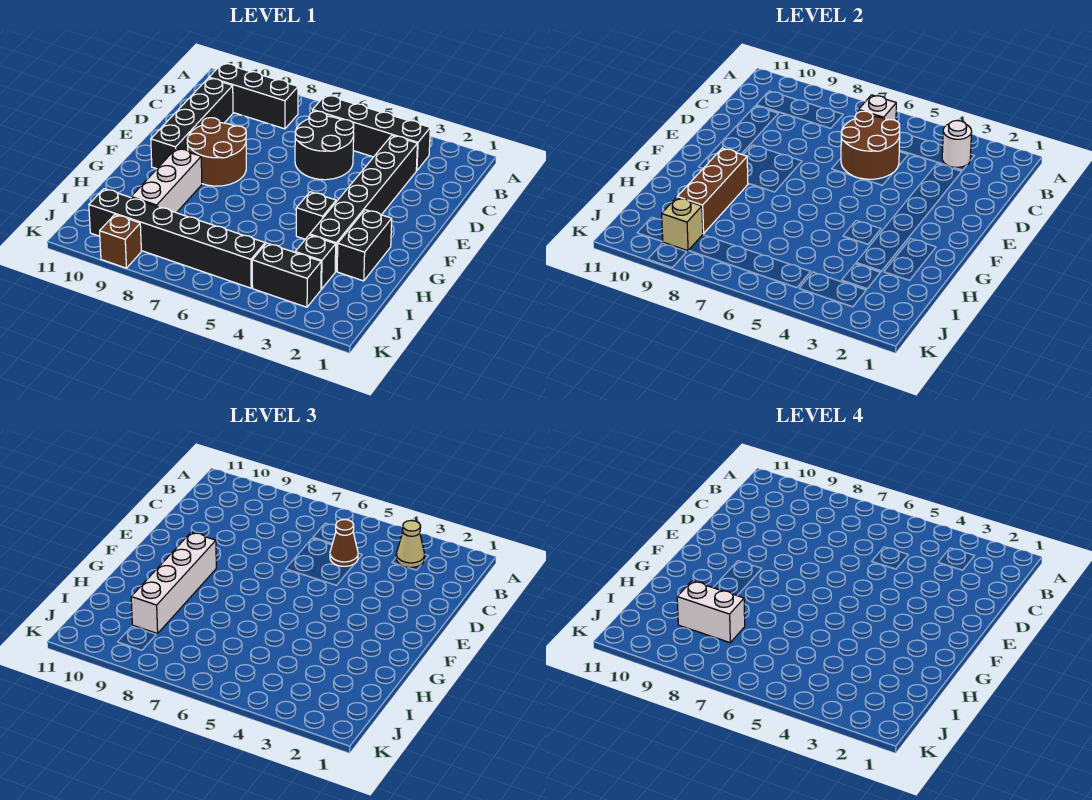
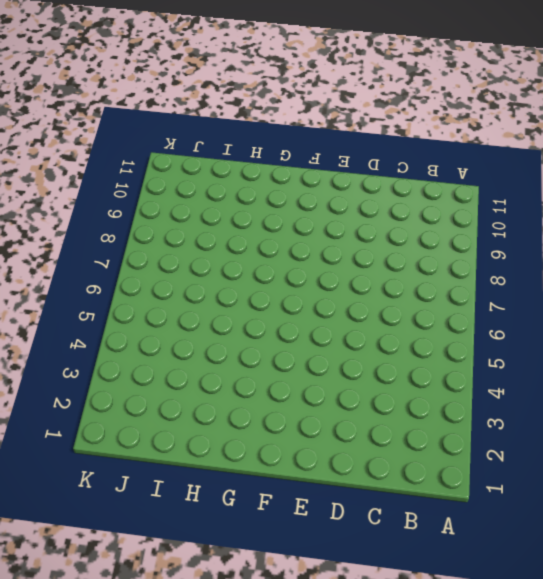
none -> black brick B3:B6 level 1
none -> black brick B8:B10 level 1
none -> black brick C3:H3 level 1

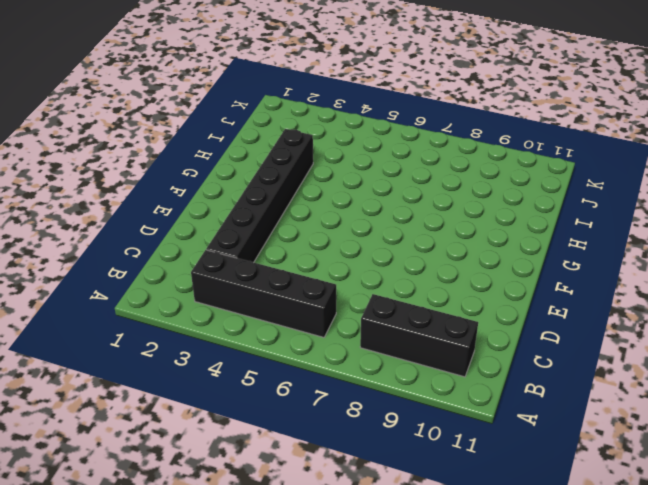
none -> black round brick C5:D6 level 1
none -> black brick C10:F10 level 1
none -> brown round brick E8:F9 level 1

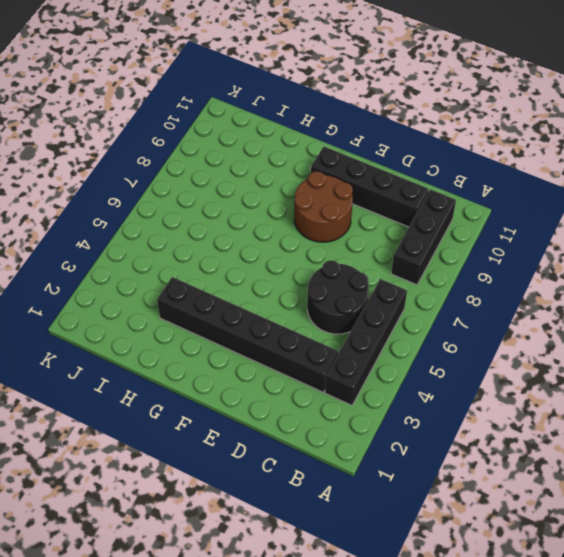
none -> black brick G2:H2 level 1
none -> black brick G4 level 1
none -> white brick G9:I9 level 1

